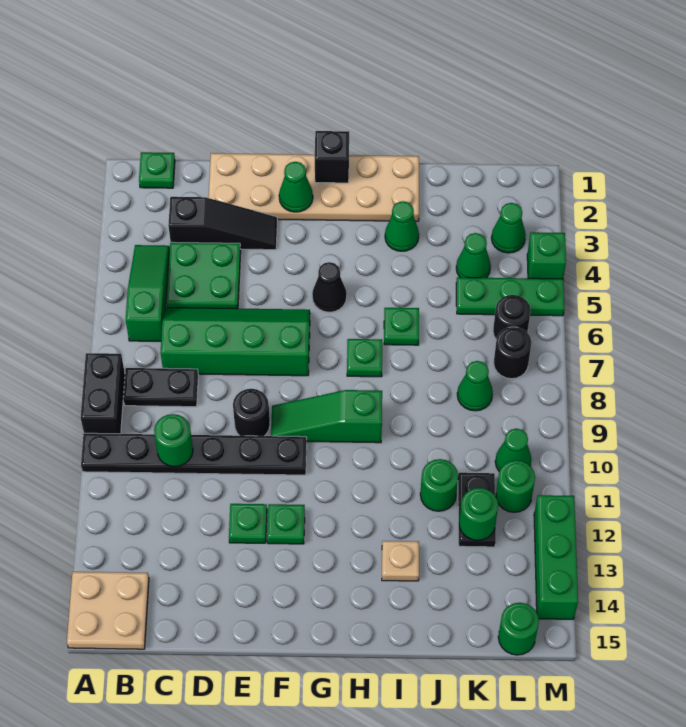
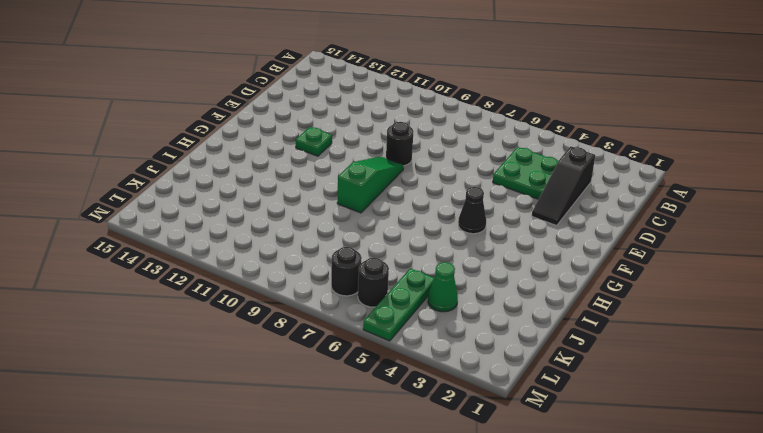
none -> black brick A8:A9 level 1
none -> black plate A10:F10 level 1
none -> tan plate A14:B15 level 1
none -> green plate B1 level 1

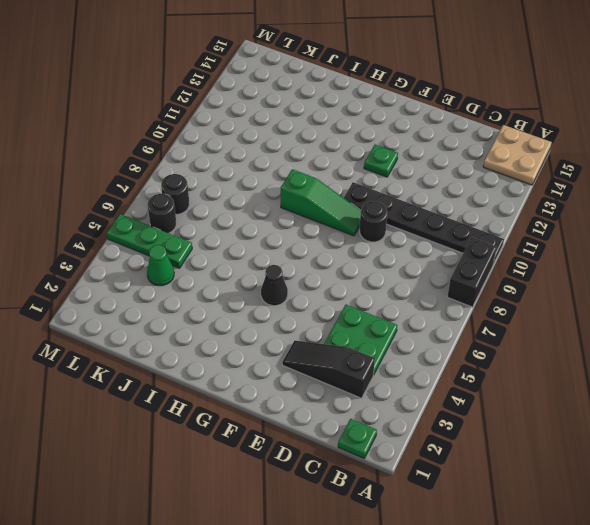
none -> green slope B4:B6 level 1 top 6
none -> black plate B8:C8 level 1
none -> green slope C6:F7 level 1 top 7
none -> tan plate D1:I2 level 1

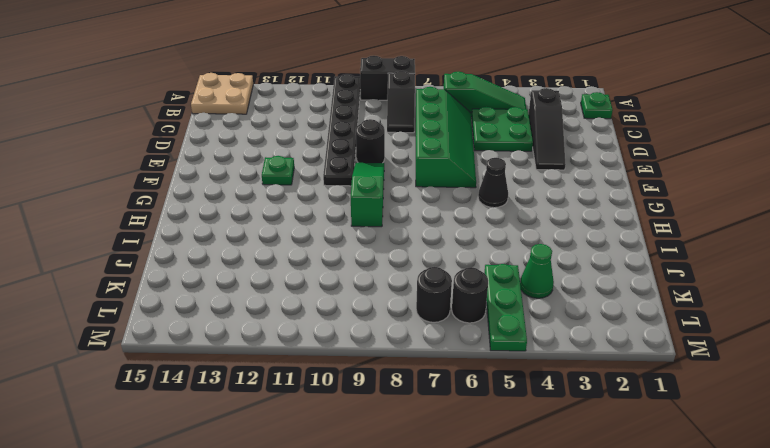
black slope B8:C8 level 1 top B -> black plate B8:C8 level 1
none -> tan plate D1:I2 level 1
none -> green plate E12 level 1
none -> green plate H7 level 1
none -> green cone I3 level 1

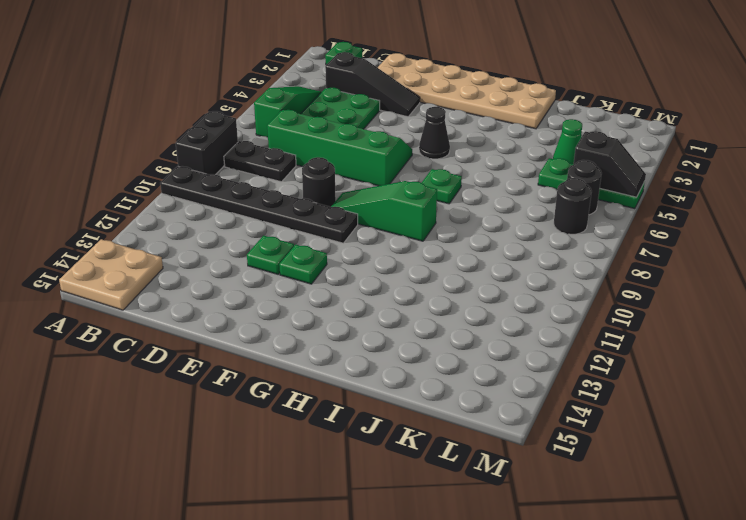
black slope L5:M5 level 2 top L -> none
none -> green cone I3 level 1
none -> green plate I6 level 1
none -> tan plate I13 level 1
none -> green round brick J11 level 1

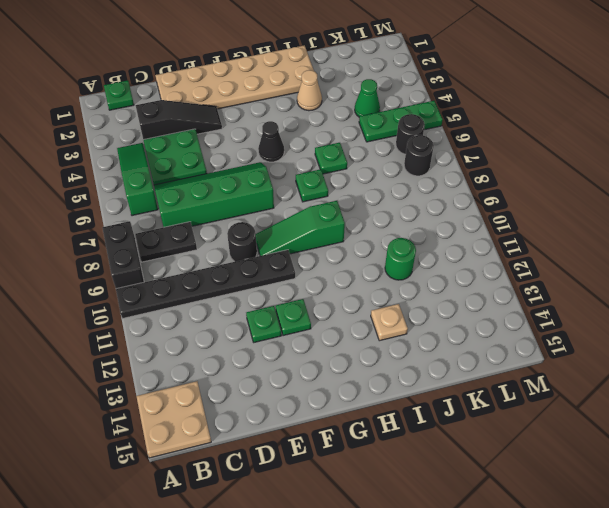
tan cone I3 level 1 -> green cone I3 level 1
none -> green cone K8 level 1
none -> black plate K11:K12 level 1
none -> green cone L3 level 1
none -> green cone L10 level 1

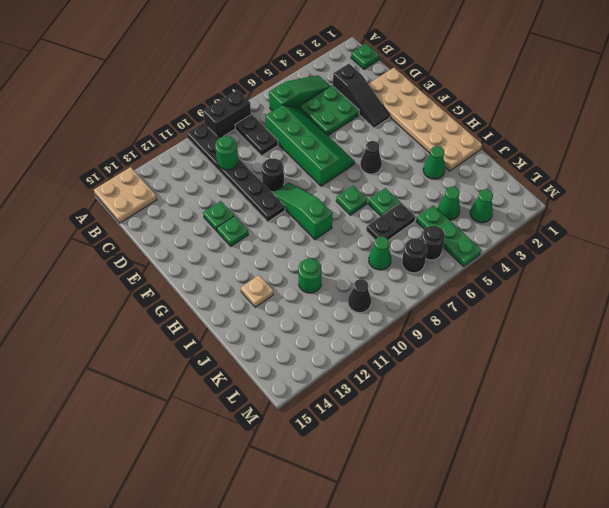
black plate J6:J7 level 1 -> black plate K11:K12 level 1
black cone L10 level 1 -> green cone L10 level 1
none -> green round brick L11 level 1
none -> green round brick L15 level 1
none -> green brick M4 level 1
none -> green brick M12:M14 level 1

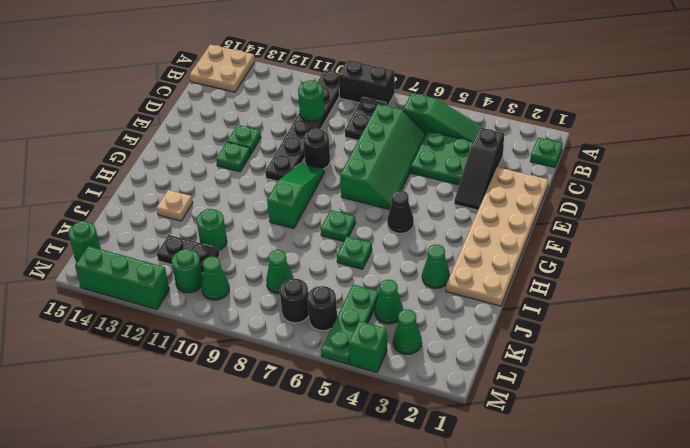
none -> green cone F2 level 2
none -> black brick G1 level 2
none -> green round brick K12 level 2

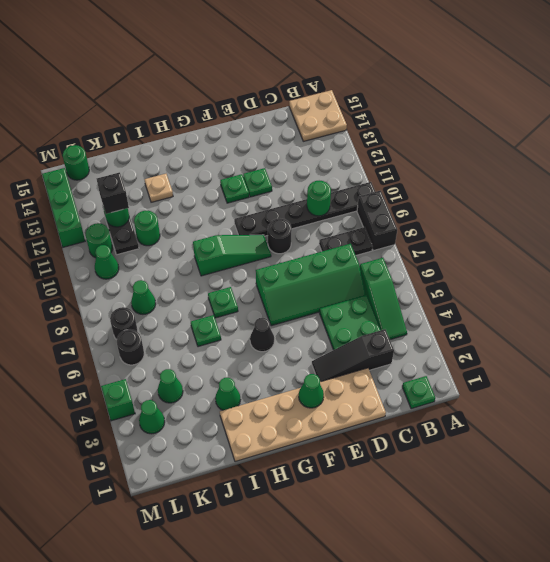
black brick K12 level 3 -> black brick G1 level 2
none -> green plate K5:M5 level 1

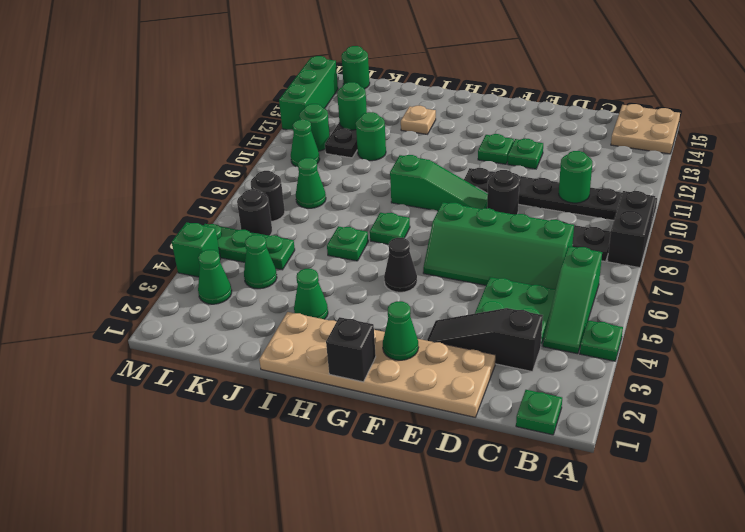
green plate A4 level 1 -> none

